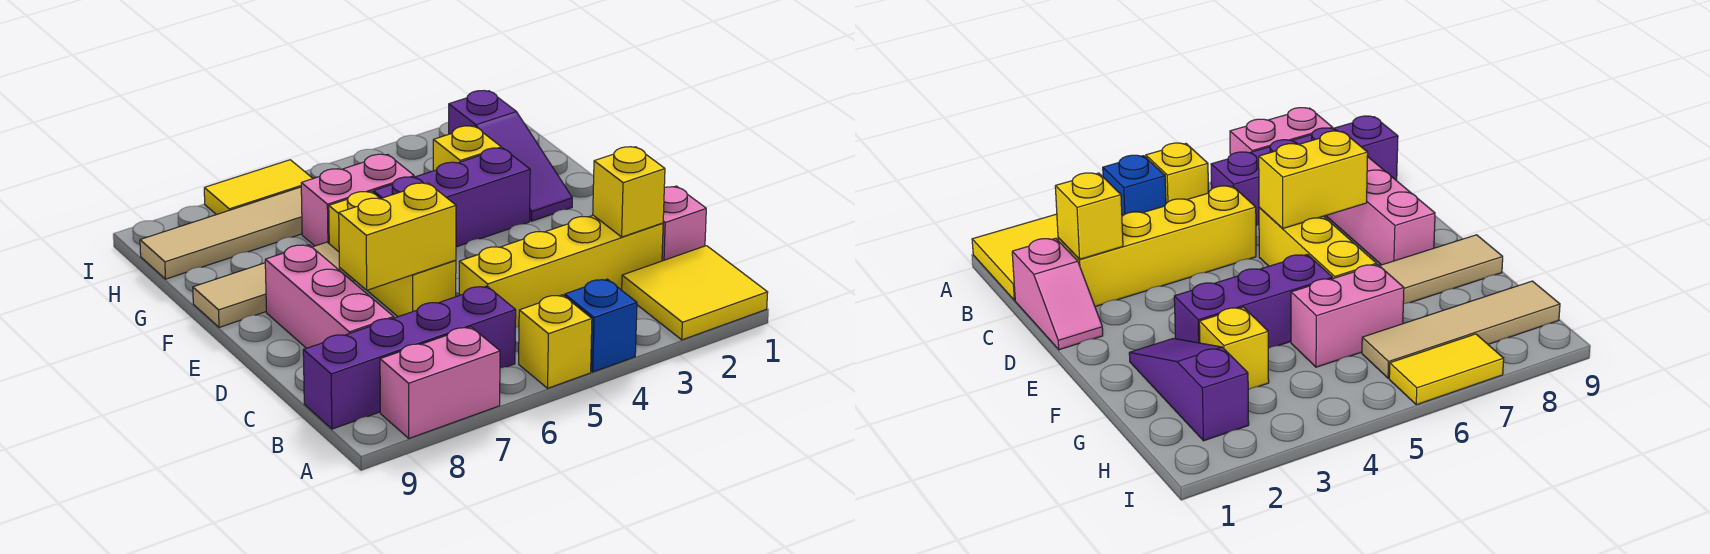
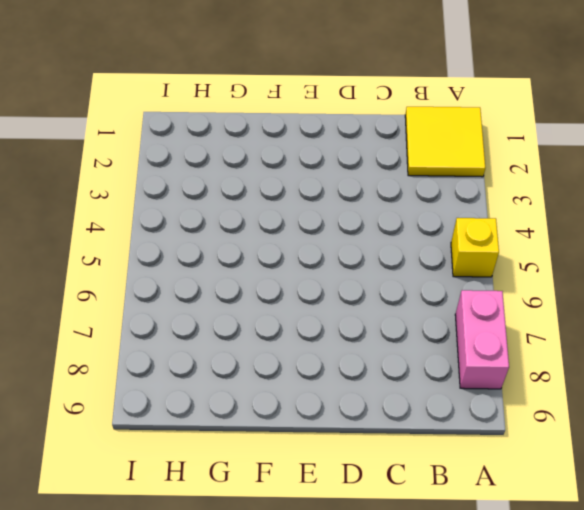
none -> blue brick A4 level 1
none -> purple brick B6:B9 level 1
none -> pink slope C1:D1 level 1 top C

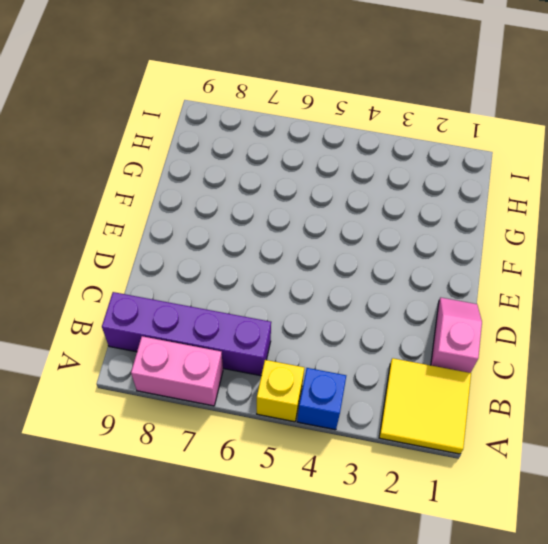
none -> yellow brick C2:C5 level 1
none -> pink brick C8:E8 level 1
none -> yellow brick D6:F6 level 1

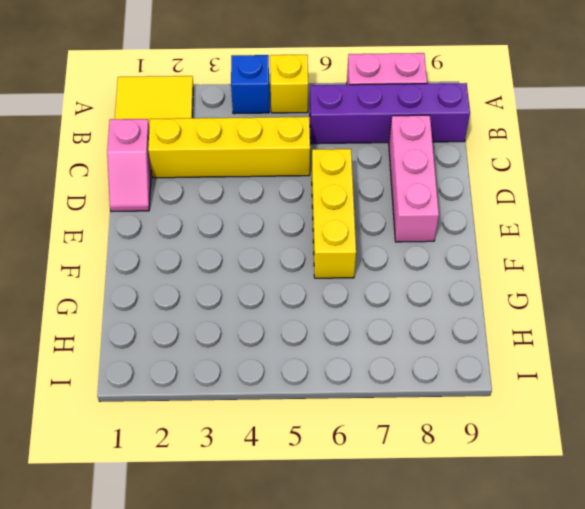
none -> purple slope F2:H2 level 1 top H
none -> purple brick F3:F5 level 1
none -> tan tile F7:F9 level 1

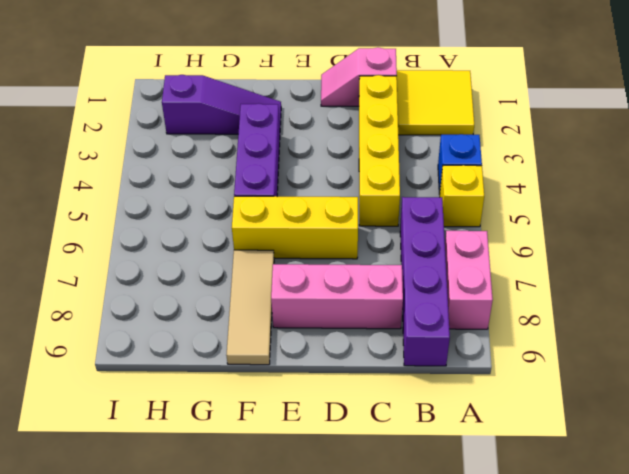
none -> yellow brick G3 level 1
none -> pink brick G5:G6 level 1
none -> tan tile H6:H9 level 1

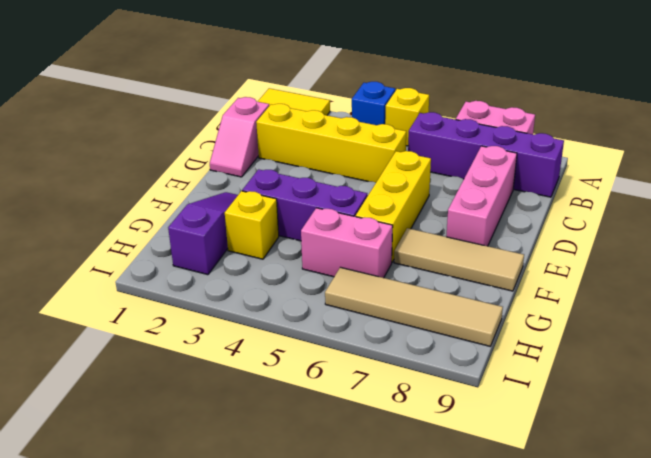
none -> yellow tile I6:I7 level 1
none -> yellow brick C2 level 2
none -> yellow brick D6:D7 level 2

